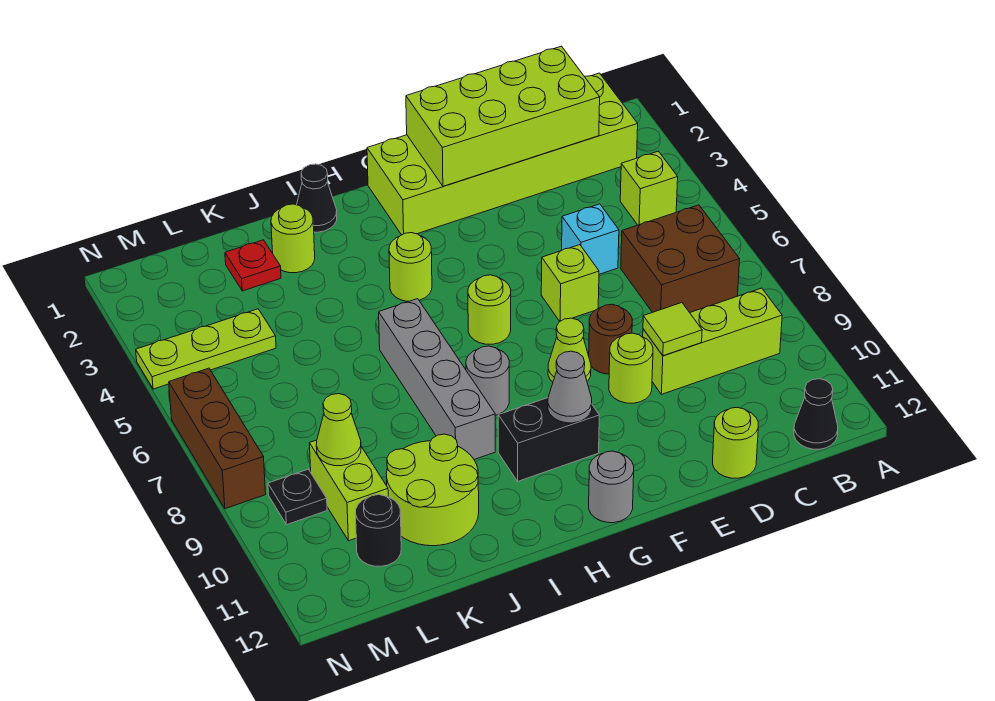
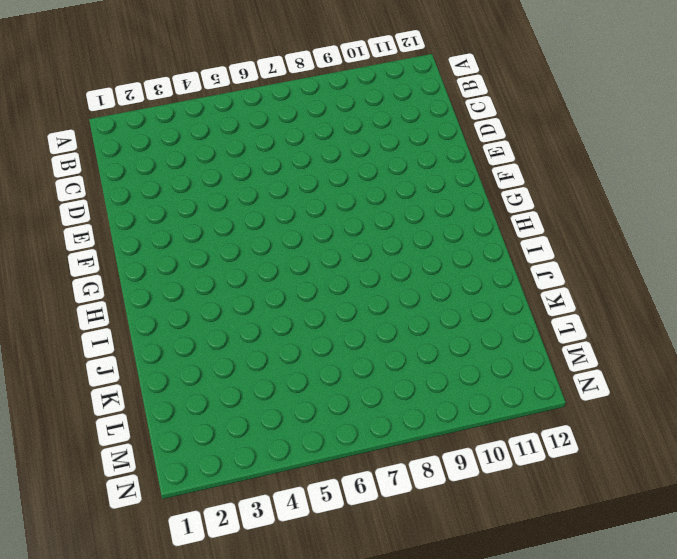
none -> lime brick B1:G2 level 1
none -> lime brick B4 level 1
none -> brown brick B6:C7 level 1
none -> lime brick B9:D9 level 1

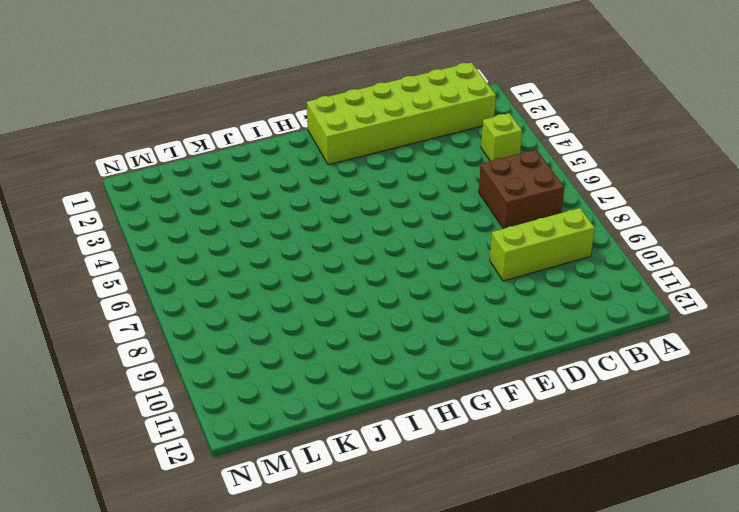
none -> black cone B12 level 1
none -> cyan brick D5 level 1
none -> lime round brick D12 level 1
none -> lime brick E6 level 1

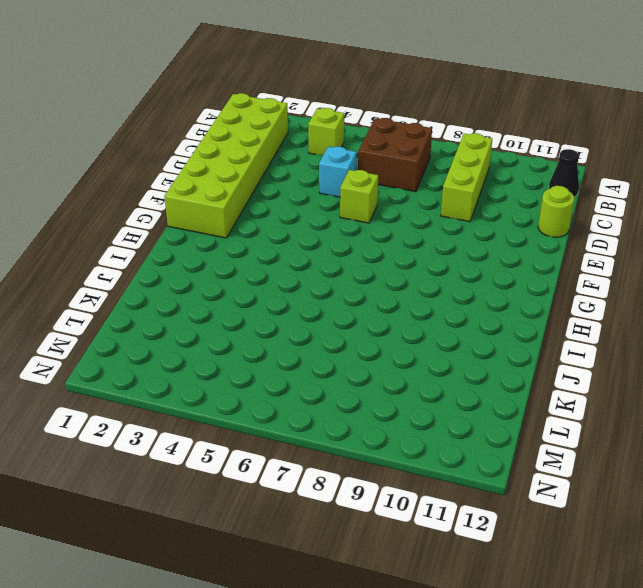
none -> brown round brick E8 level 1
none -> lime round brick E9 level 1
none -> lime cone F8 level 1
none -> lime round brick G6 level 1

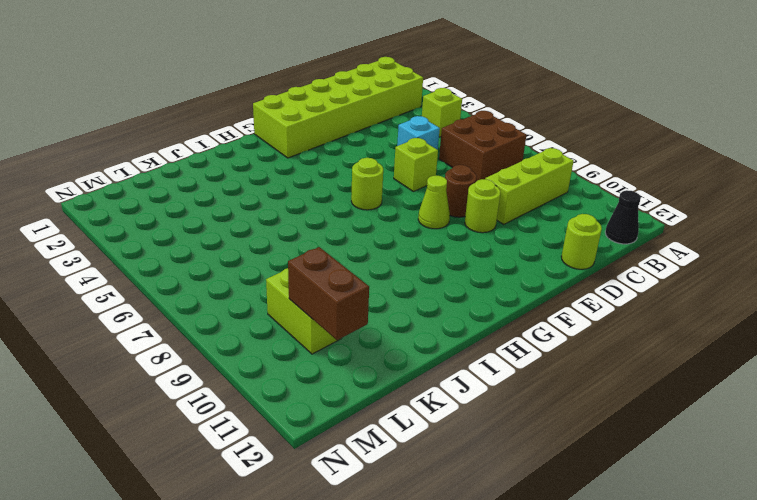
brown brick L10:L11 level 2 -> none
none -> black brick G10:H10 level 1
none -> grey round brick G12 level 1
none -> lime round brick H4 level 1
none -> grey round brick H8 level 1

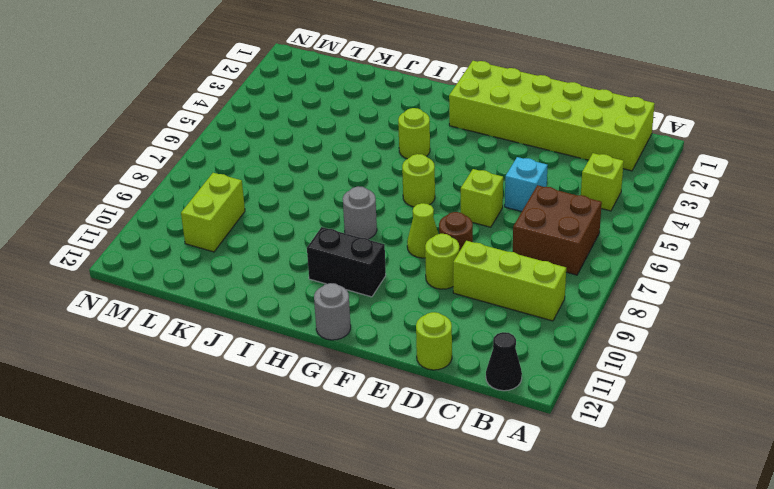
none -> black cone I1 level 1
none -> grey brick I6:I9 level 1
none -> lime round brick J2 level 1
none -> lime round brick J10:K11 level 1

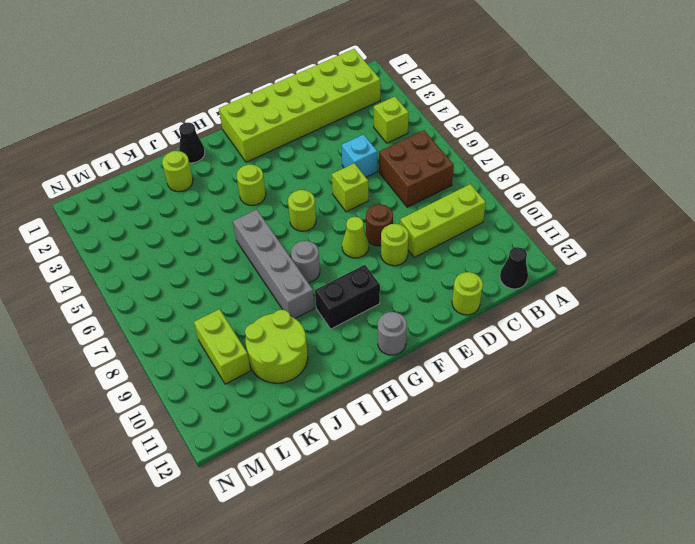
none -> red plate K2 level 1
none -> lime plate L4:N4 level 1
none -> black round brick L11 level 1
none -> black plate M9 level 1

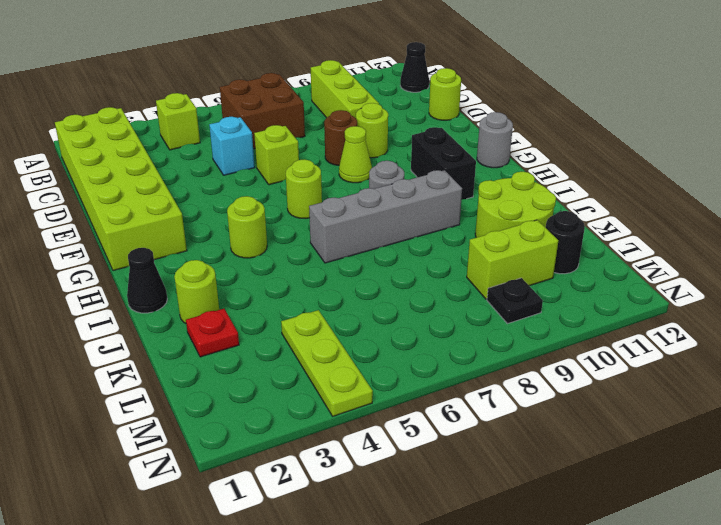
none -> brown brick N6:N8 level 1
none -> lime brick C1:F2 level 2
none -> lime tile D9 level 2
none -> grey cone G10 level 2

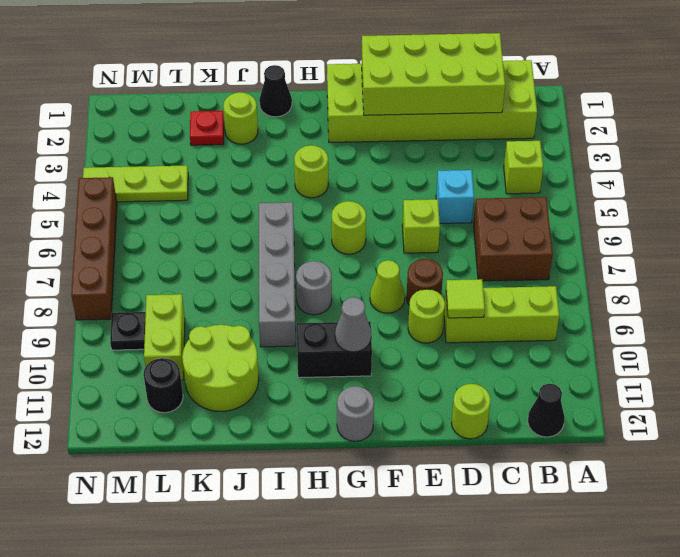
brown brick N5:N8 level 1 -> brown brick N6:N8 level 1
none -> lime cone L9 level 2

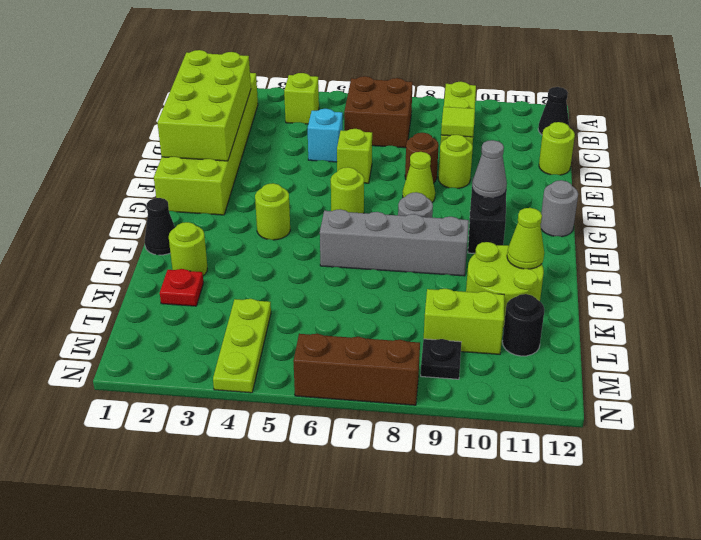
lime cone J11 level 2 -> lime cone L9 level 2

